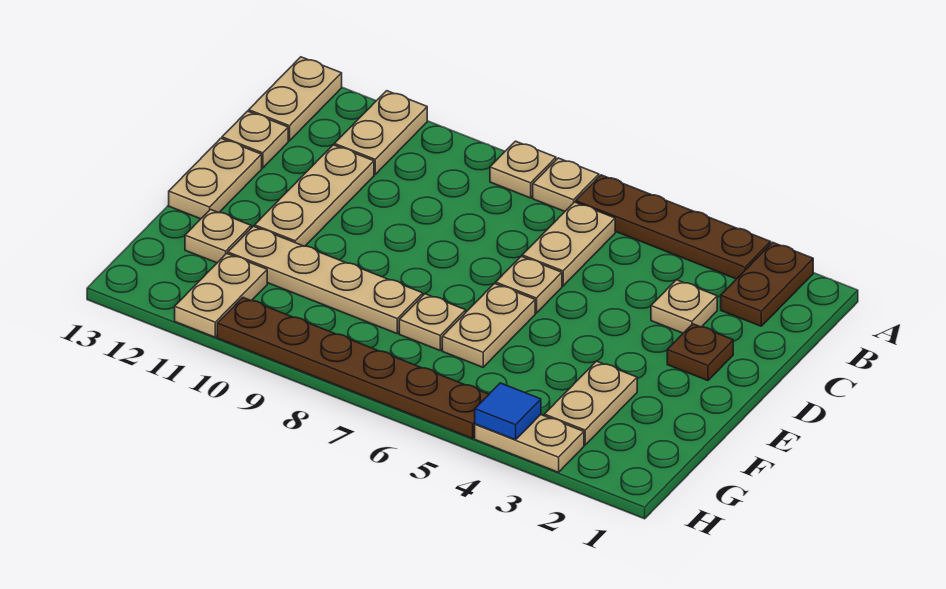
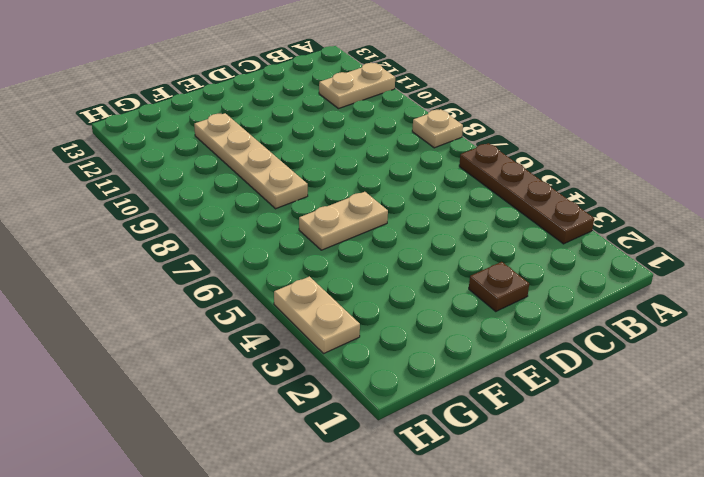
none -> brown plate A2:B2 level 1
none -> tan plate A7 level 1
none -> tan plate A13:B13 level 1

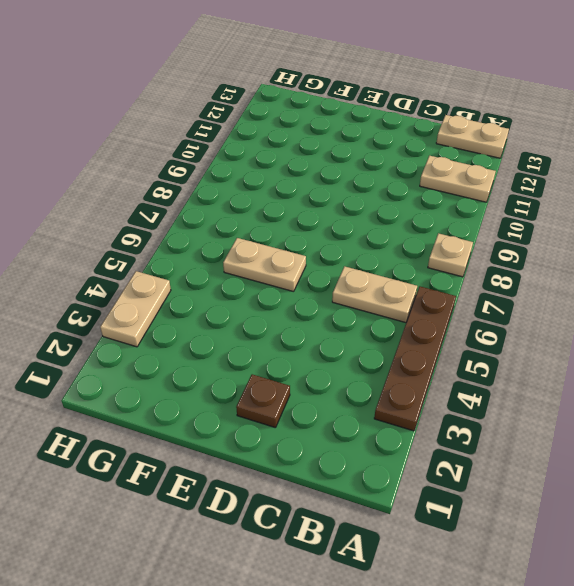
none -> brown plate A2:B2 level 1
none -> tan plate A7 level 1
none -> tan plate C3 level 1

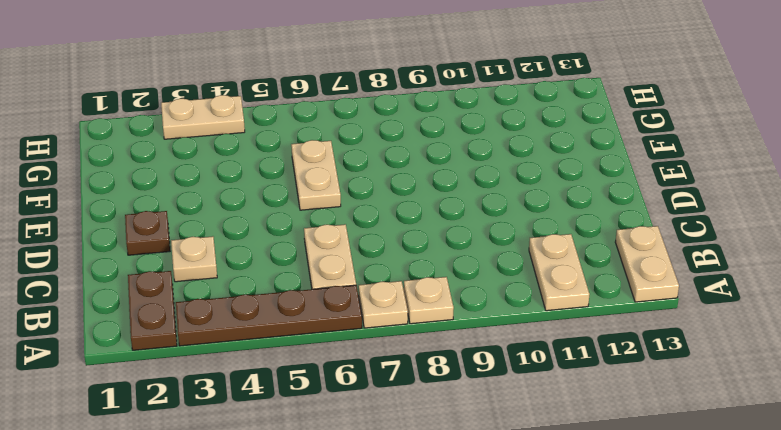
none -> tan plate C11:E11 level 1
none -> tan plate C13 level 1
none -> tan plate D6 level 1

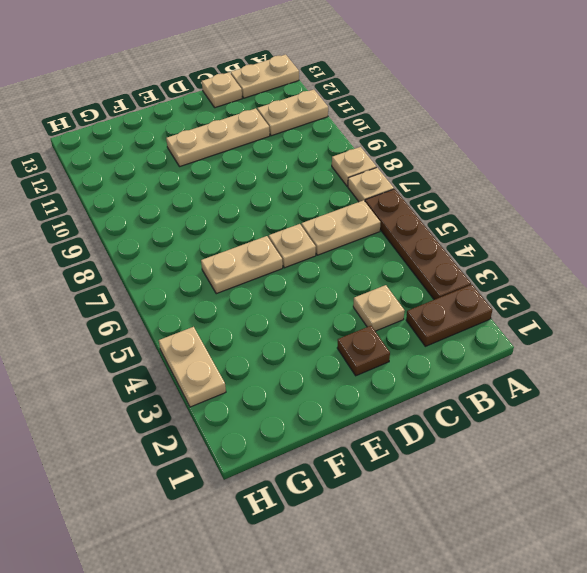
none -> tan plate D13:E13 level 1
none -> tan plate F3:G3 level 1
none -> tan plate F7 level 1

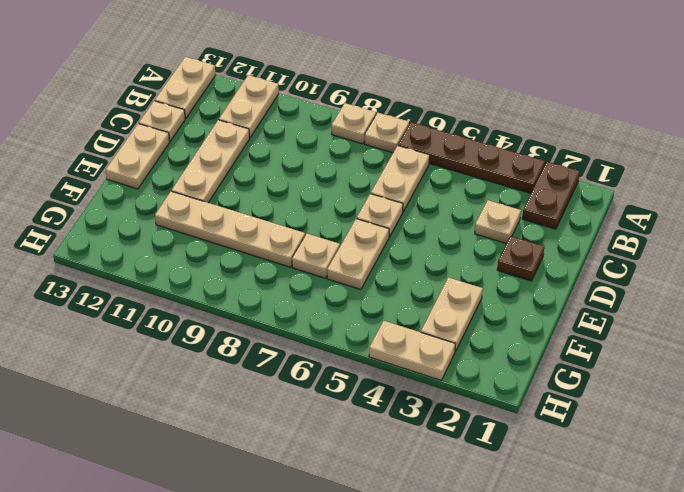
none -> tan plate F12 level 1
none -> tan plate G11:H11 level 1
none -> brown plate H5:H10 level 1

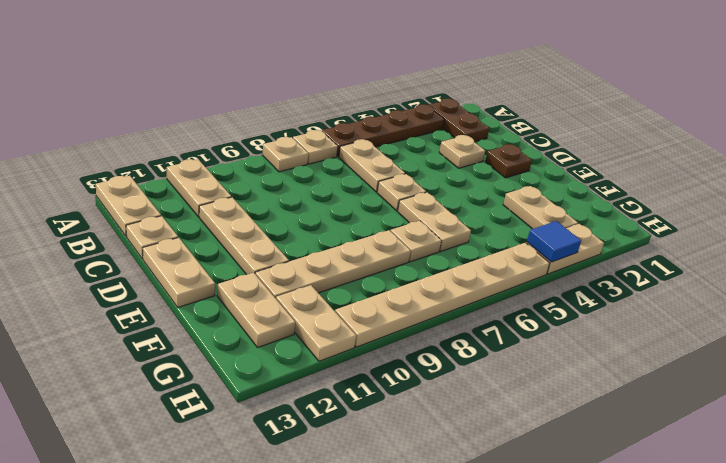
tan plate F12:G12 level 1 -> tan plate F12 level 1
tan plate H5:H10 level 1 -> brown plate H5:H10 level 1

